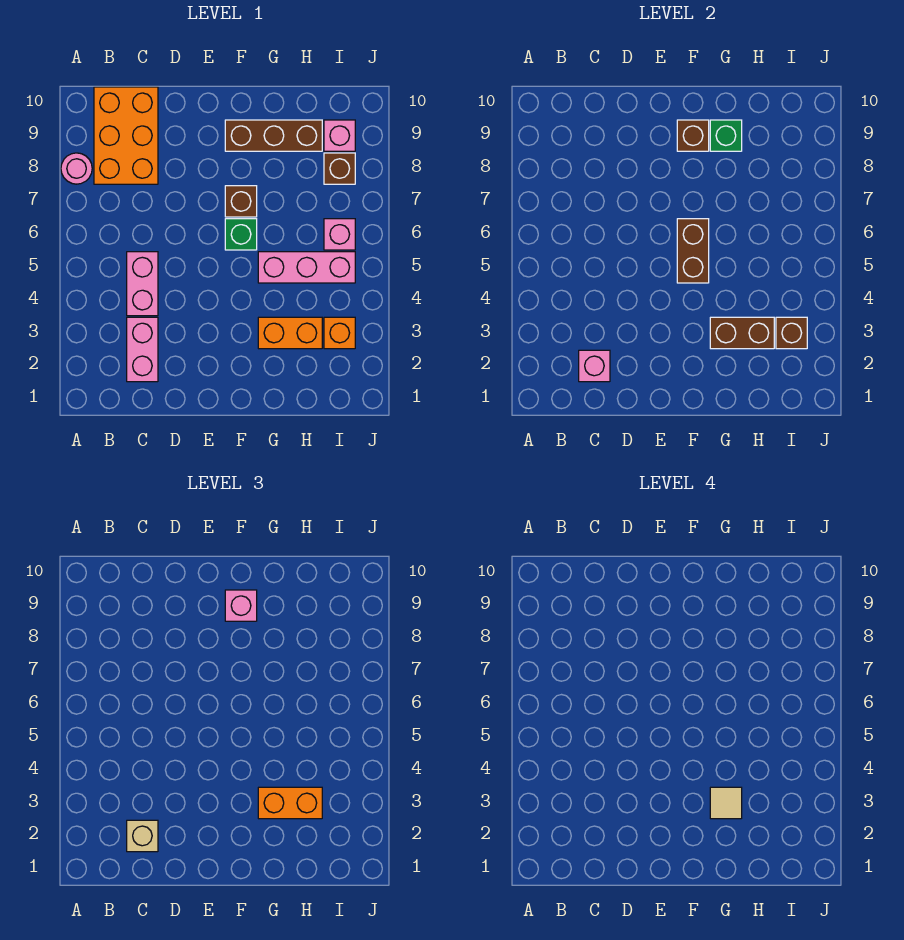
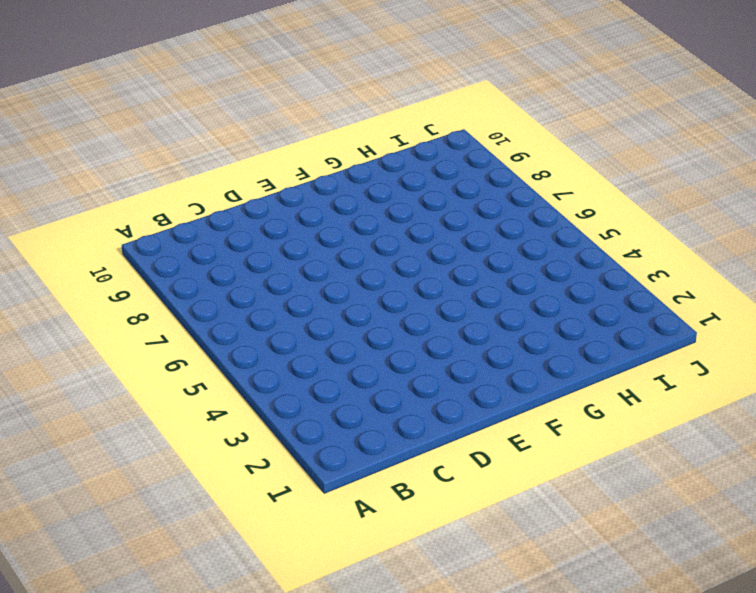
none -> pink round brick A8 level 1
none -> orange brick B8:C10 level 1
none -> pink brick C2:C3 level 1

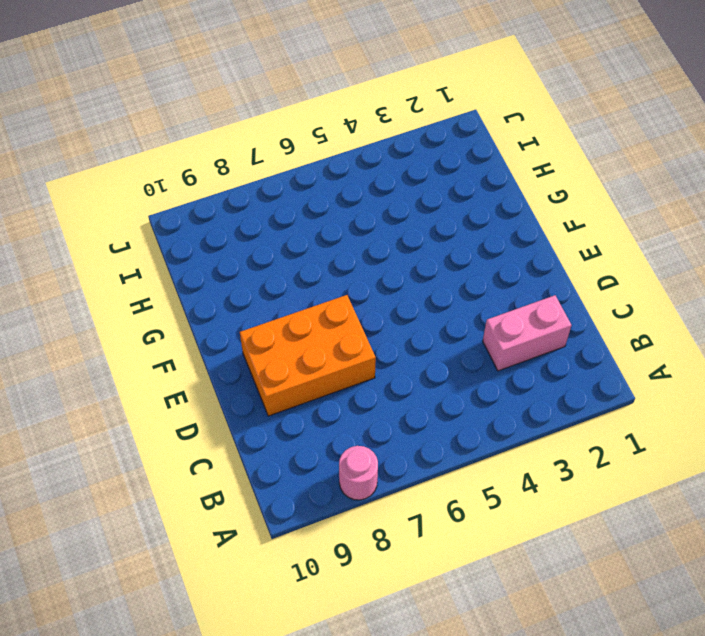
orange brick D7:E9 level 1 -> orange brick B8:C10 level 1
none -> pink brick C4:C5 level 1
none -> green brick F6 level 1
none -> brown brick F7 level 1

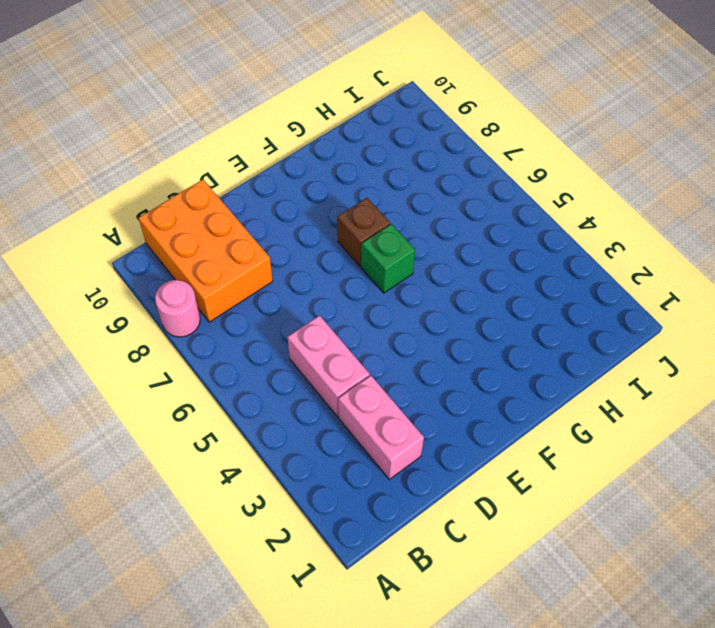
none -> brown brick F9:H9 level 1
none -> orange brick G3:H3 level 1
none -> pink brick G5:I5 level 1

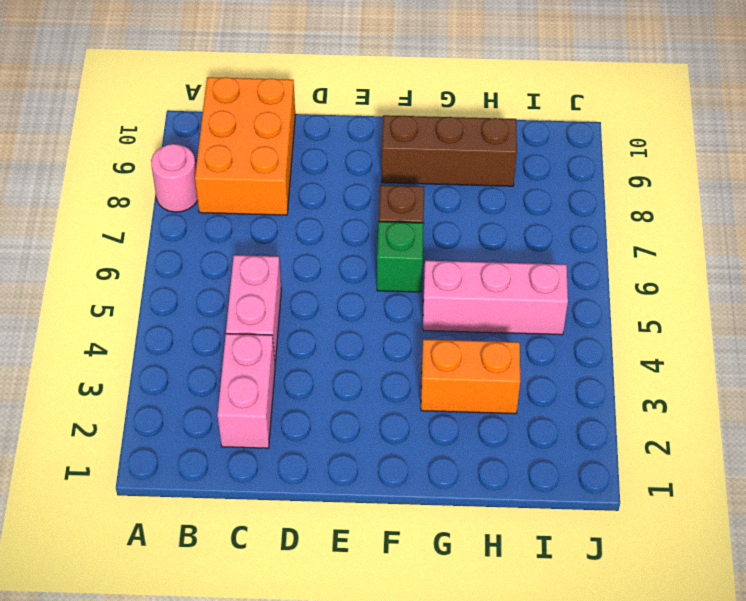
none -> orange brick I3 level 1
none -> pink brick I6 level 1
none -> brown brick I8 level 1

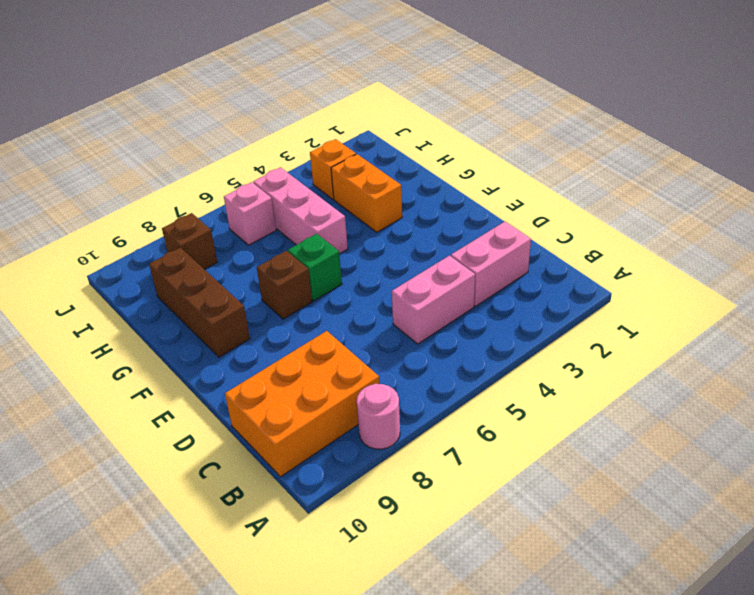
none -> pink brick I9 level 1
none -> pink brick C2 level 2
none -> brown brick F5:F6 level 2

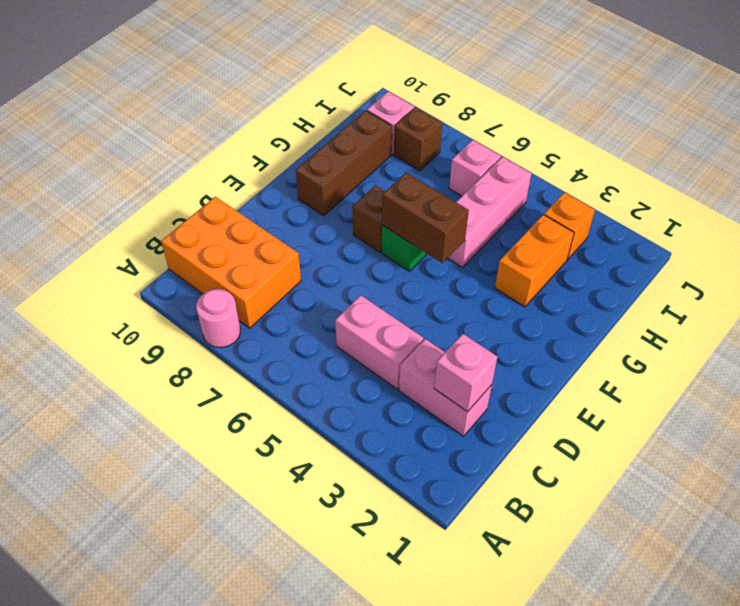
none -> brown brick F9 level 2
none -> brown brick G3:H3 level 2
none -> green brick G9 level 2

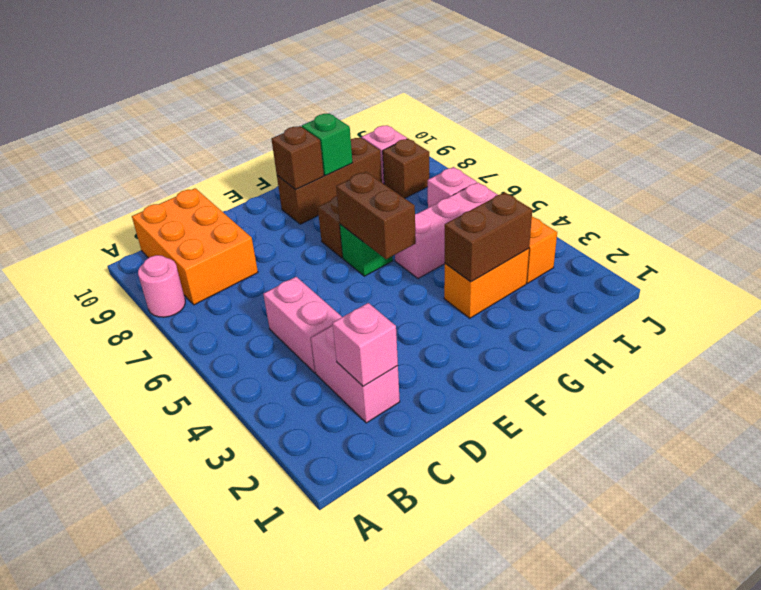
none -> brown brick I3 level 2
none -> tan brick C2 level 3
none -> pink brick F9 level 3

